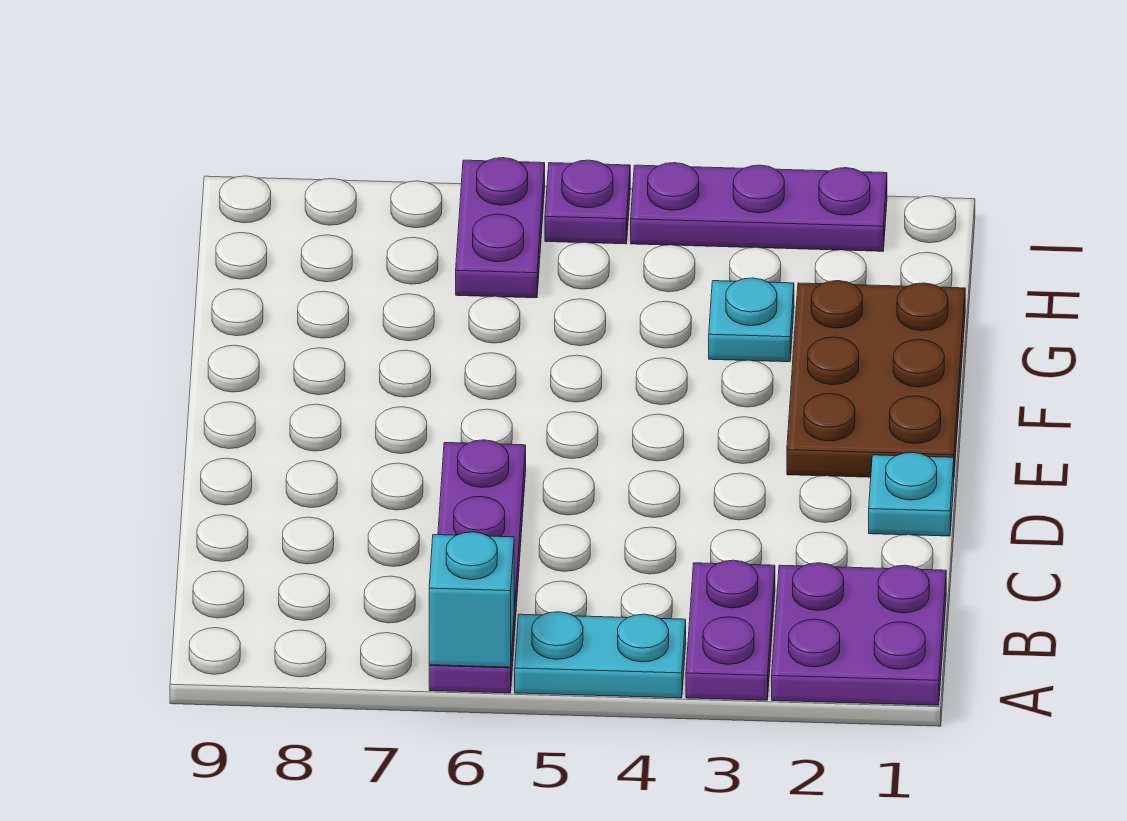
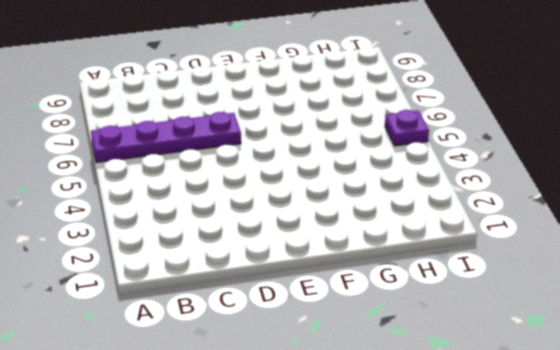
none -> purple plate A1:B2 level 1
none -> purple plate A3:B3 level 1

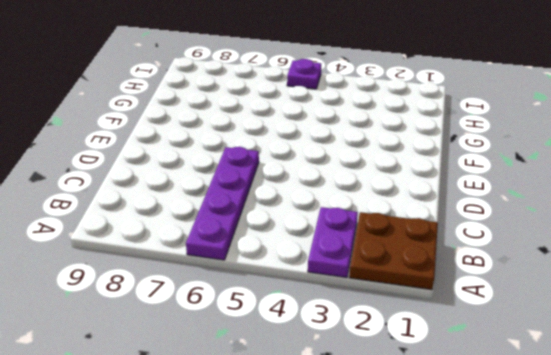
brown plate A1:B2 level 1 -> purple plate A1:B2 level 1
none -> cyan plate A4:A5 level 1
none -> cyan plate D1 level 1

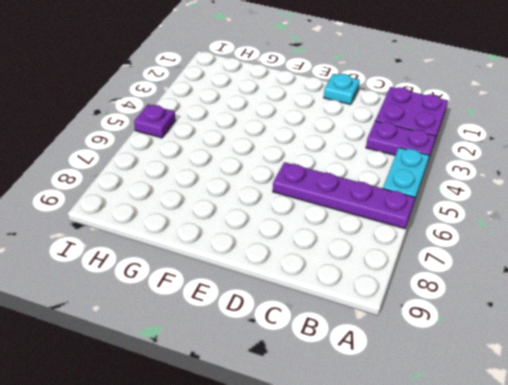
none -> brown plate E1:G2 level 1
none -> cyan plate G3 level 1

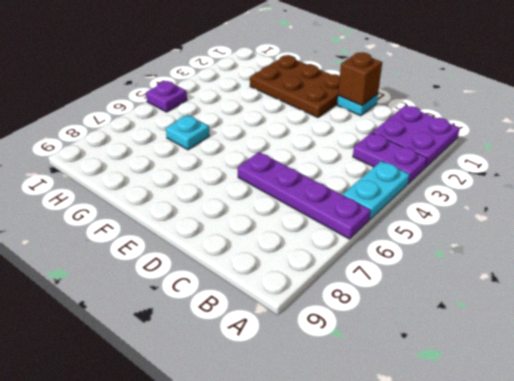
brown brick D1 level 2 -> none
cyan plate G6 level 1 -> cyan plate G3 level 1
none -> purple plate H6:I6 level 1
none -> purple plate I2:I4 level 1

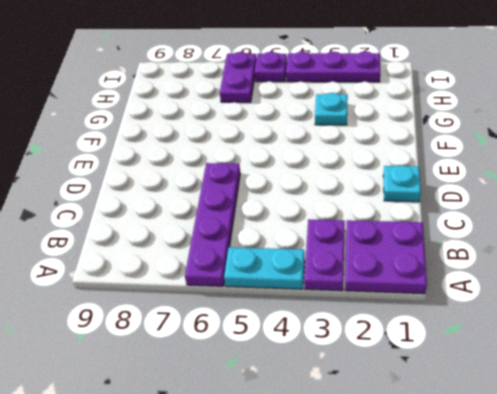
none -> brown plate E1:G2 level 1
none -> cyan brick A6 level 2

